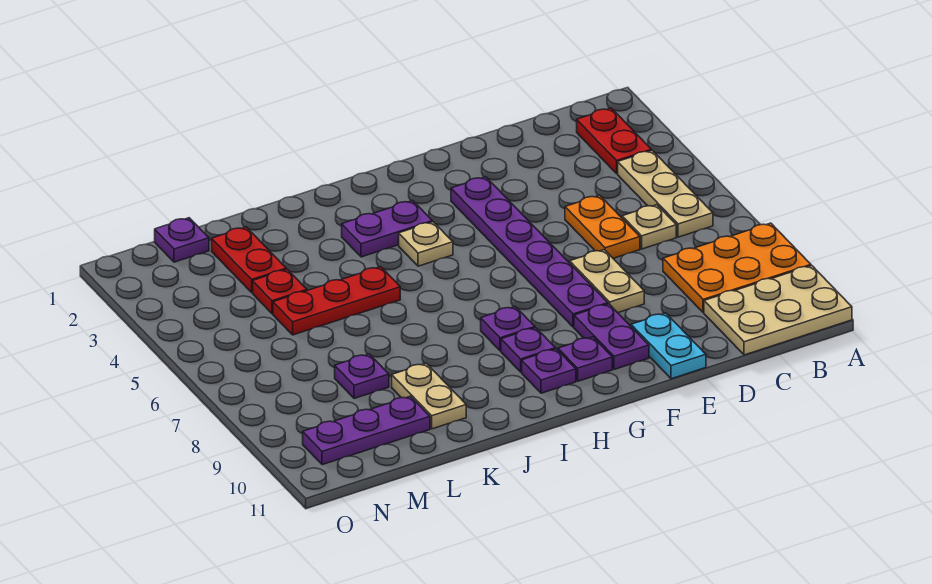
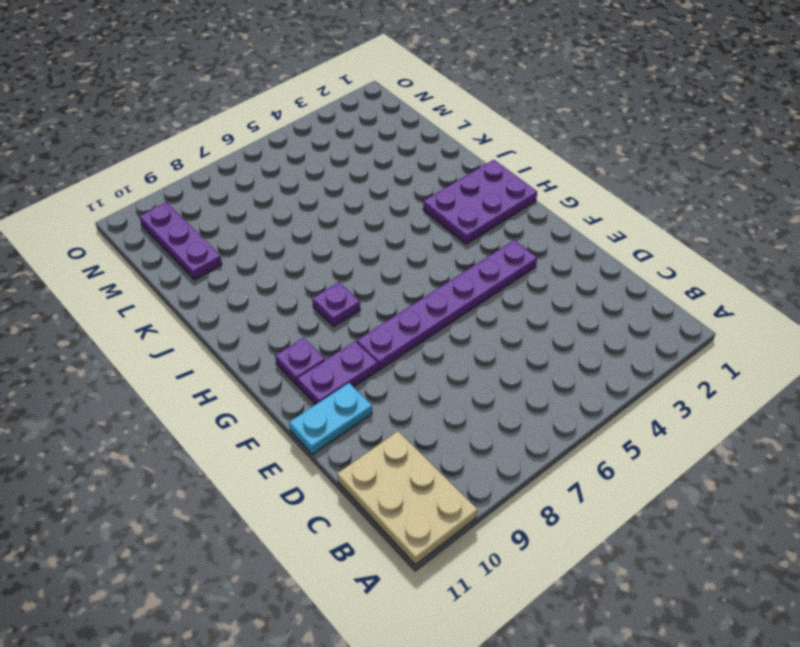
purple plate H1:I3 level 1 -> purple plate H3:I3 level 1
none -> orange plate A8:C9 level 1
none -> red plate B2:B3 level 1
none -> tan plate B4:B6 level 1

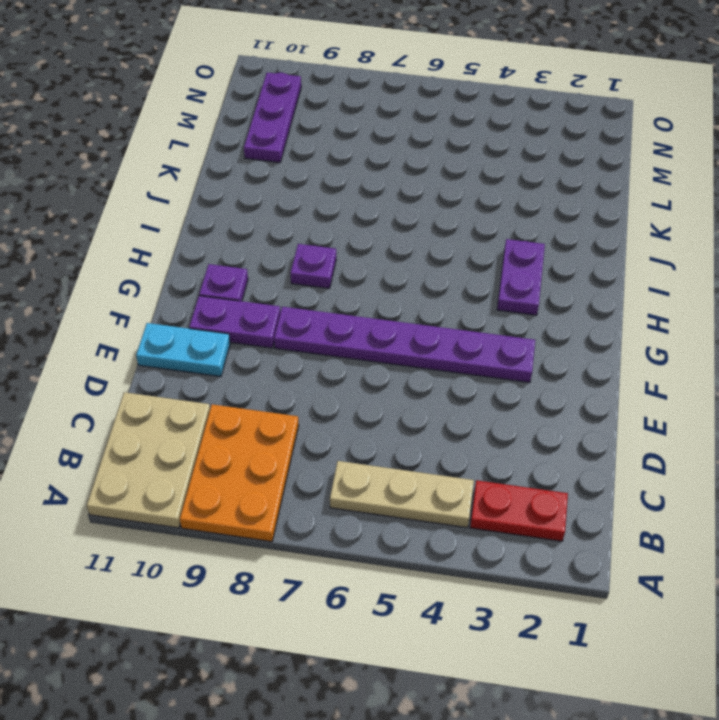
none -> tan plate C6 level 1
none -> orange plate D5:D6 level 1
none -> tan plate E7:E8 level 1

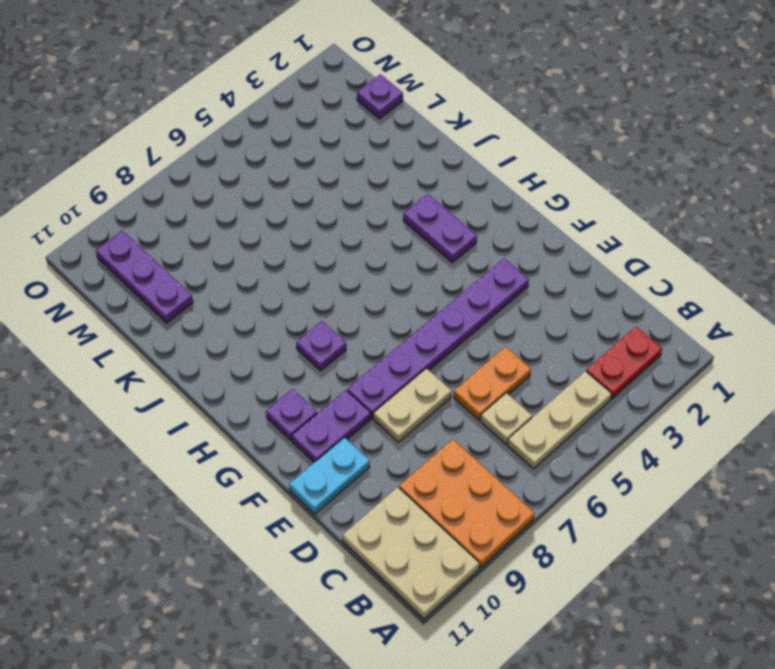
none -> tan plate H4 level 1
none -> purple plate H9 level 1
none -> purple plate H10 level 1

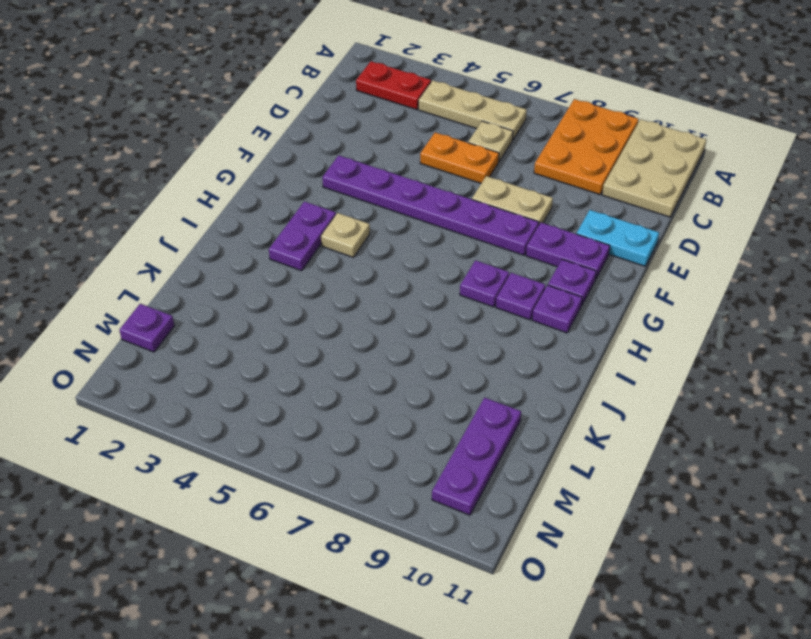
none -> red plate J5:L5 level 1
none -> tan plate K9:K10 level 1
none -> red plate L2:L3 level 1

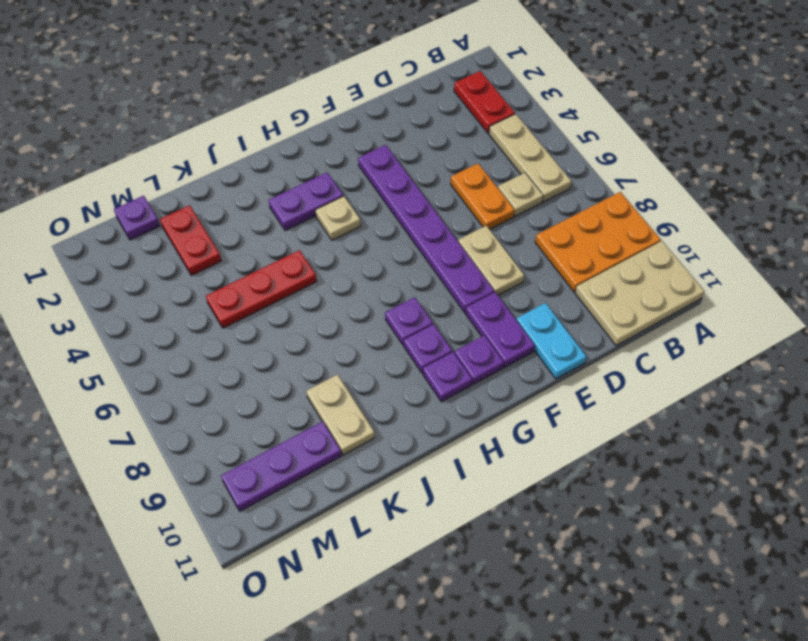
none -> red plate L4 level 1
none -> purple plate L8 level 1

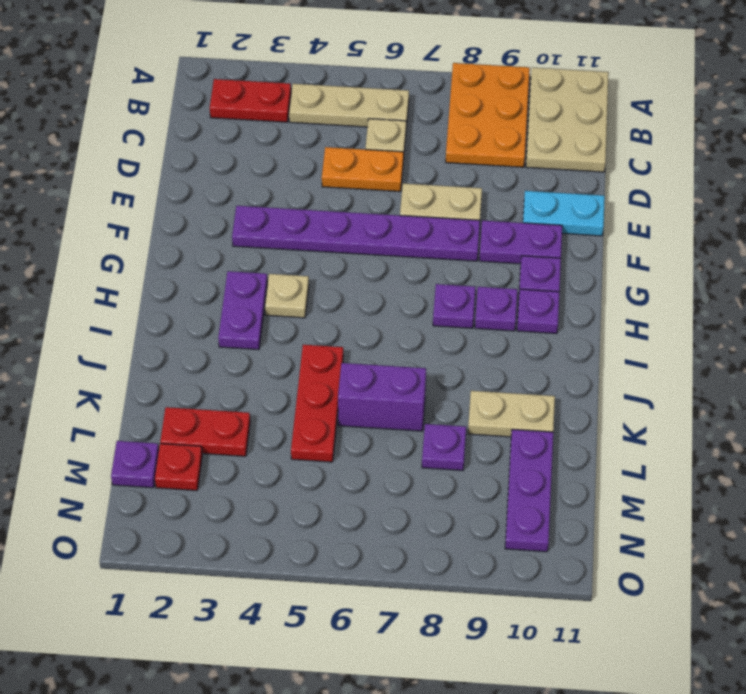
purple brick K6:K7 level 1 -> none
red plate M2 level 1 -> red plate L4 level 1

